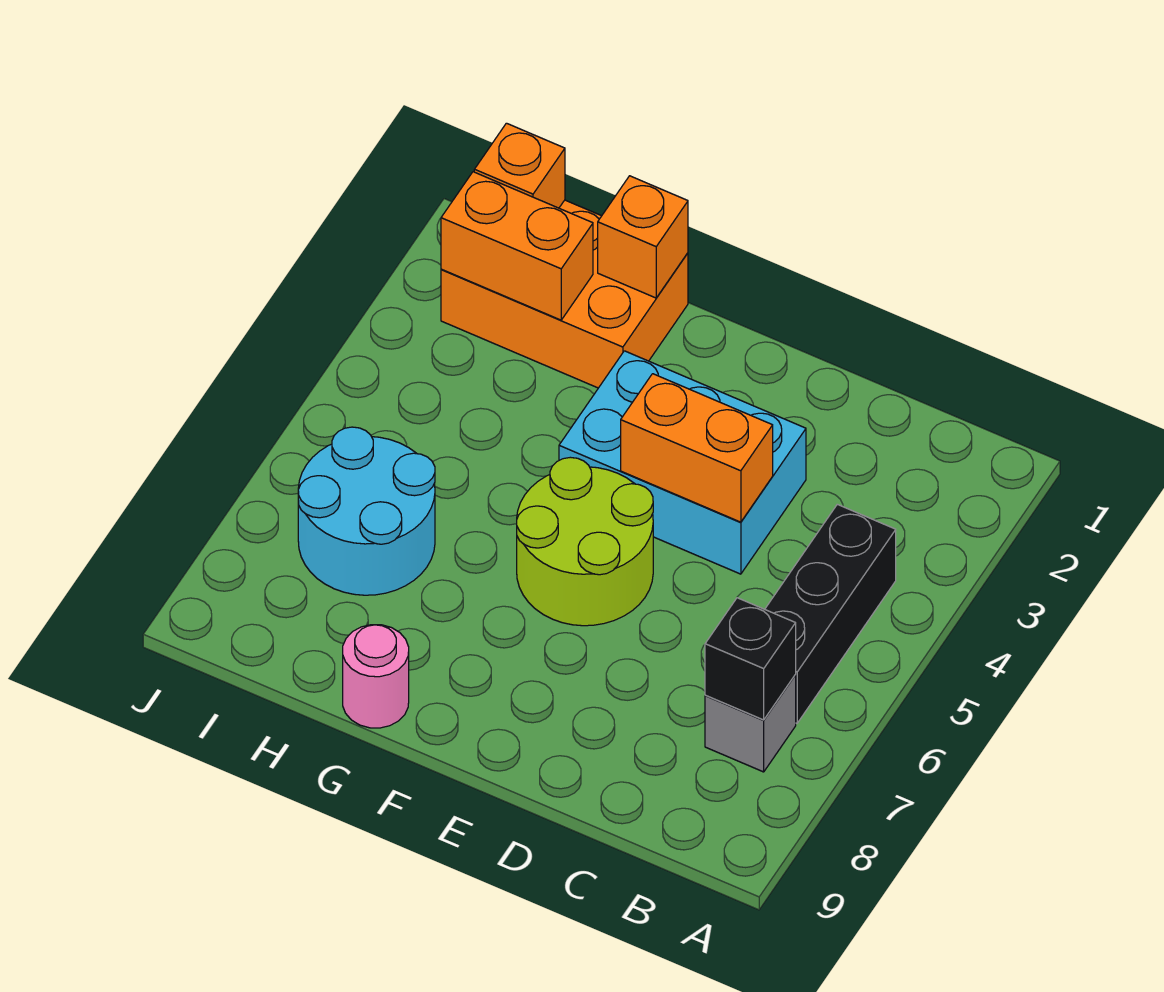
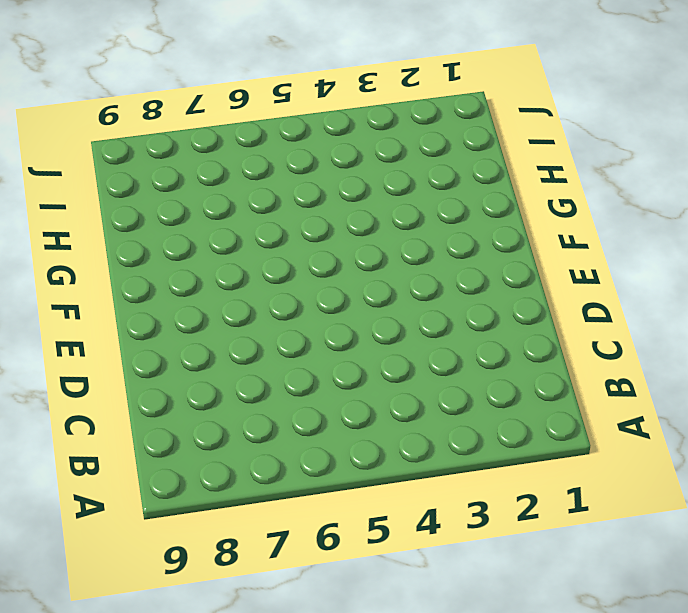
none -> black brick B4:B6 level 1
none -> grey brick B7 level 1
none -> cyan brick D3:F4 level 1

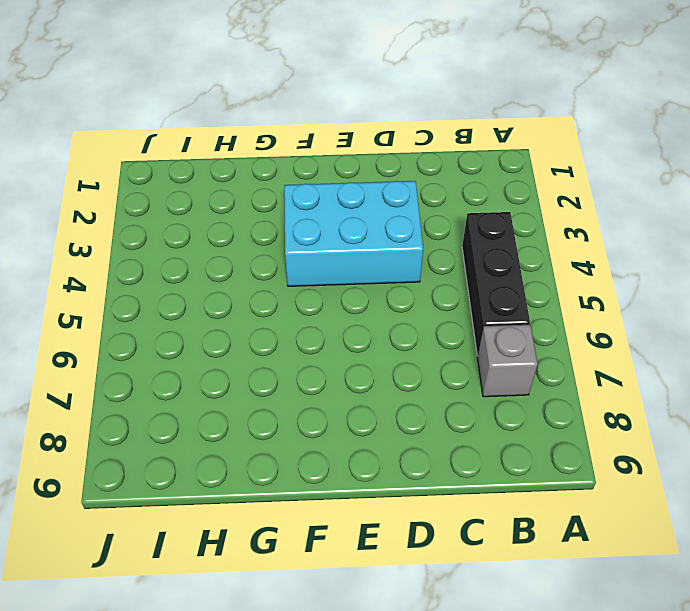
none -> lime round brick E5:F6 level 1
none -> orange brick G1:I2 level 1
none -> pink round brick G9 level 1

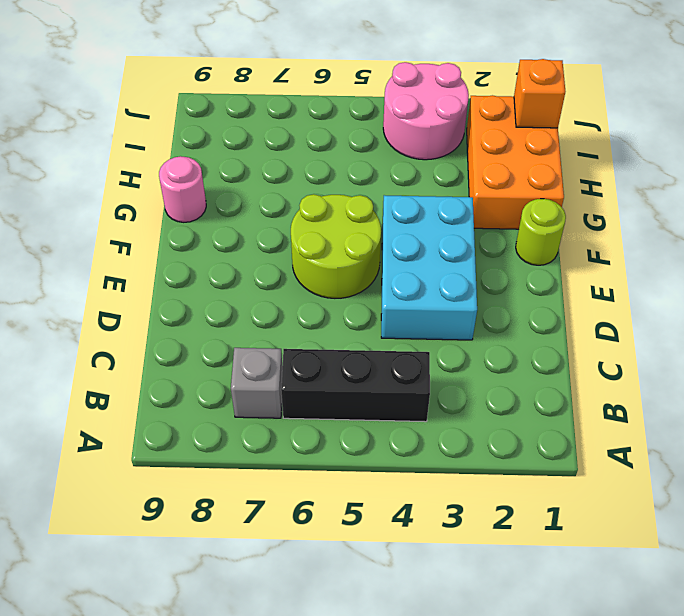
lime round brick F1 level 1 -> none
pink round brick I3:J4 level 1 -> none
none -> cyan round brick H6:I7 level 1
none -> black brick B7 level 2
none -> orange brick D4:E4 level 2

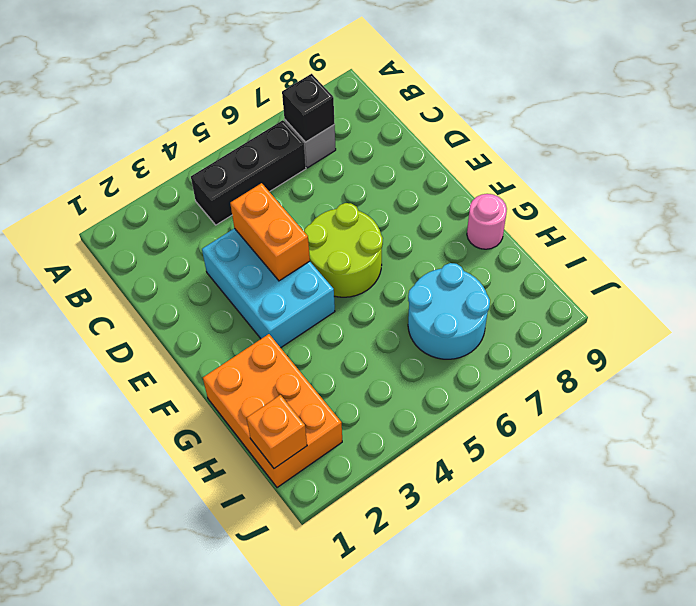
none -> orange brick G1 level 2
none -> orange brick H2:I2 level 2

